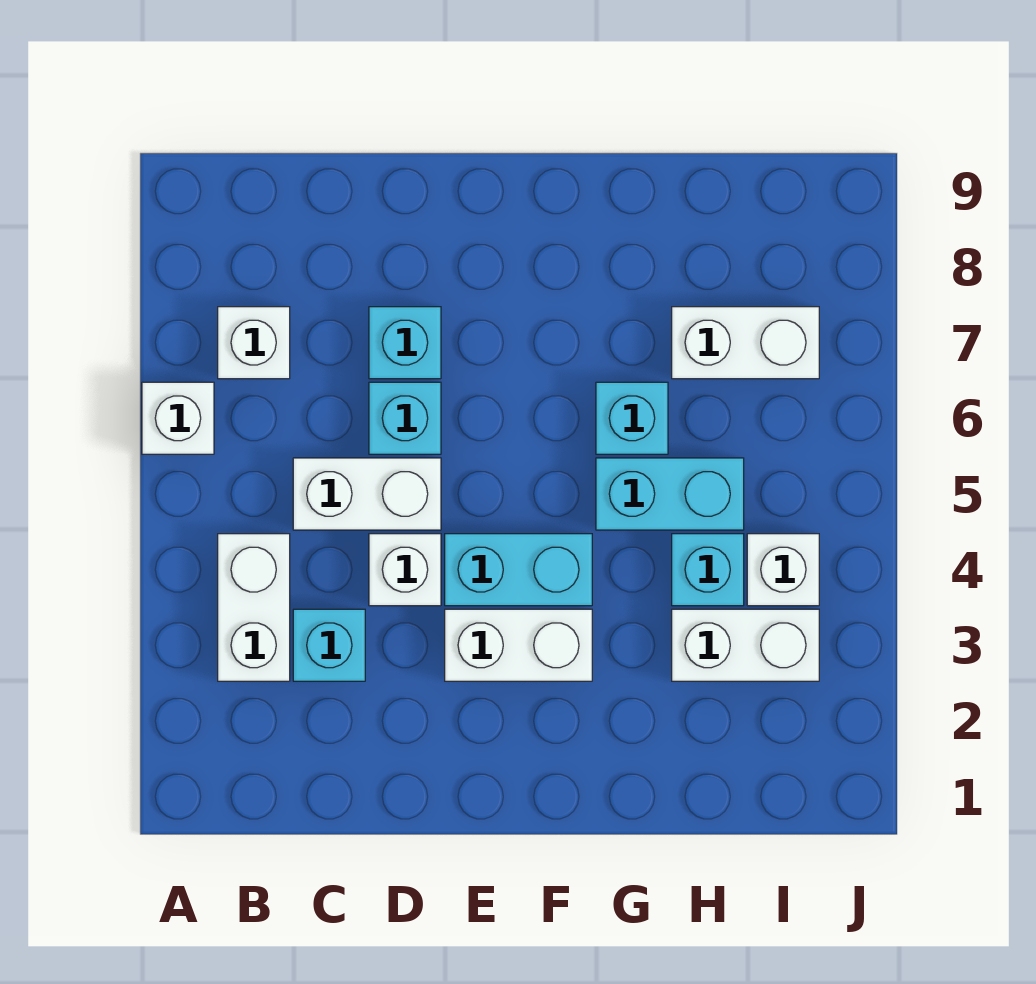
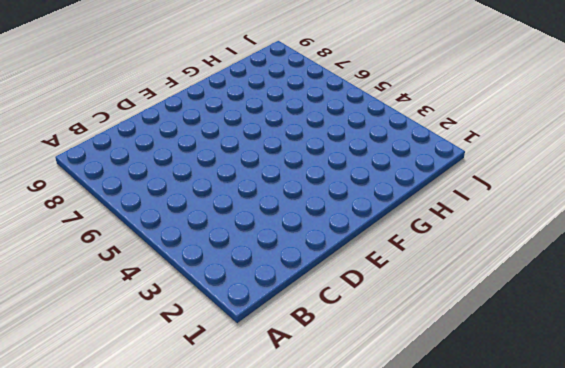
none -> white brick A6 level 1
none -> white brick B3:B4 level 1
none -> white brick B7 level 1

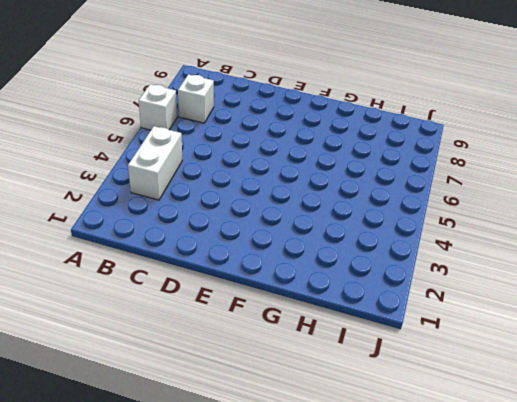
none -> cyan brick C3 level 1
none -> white brick C5:D5 level 1
none -> white brick D4 level 1

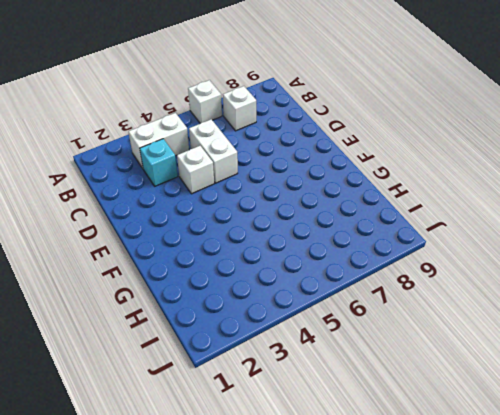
none -> cyan brick D6 level 1
none -> cyan brick D7 level 1
none -> white brick E3:F3 level 1

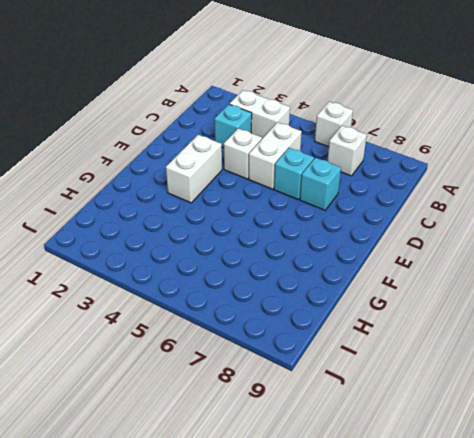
none -> cyan brick E4:F4 level 1
none -> cyan brick G5:H5 level 1
none -> cyan brick G6 level 1

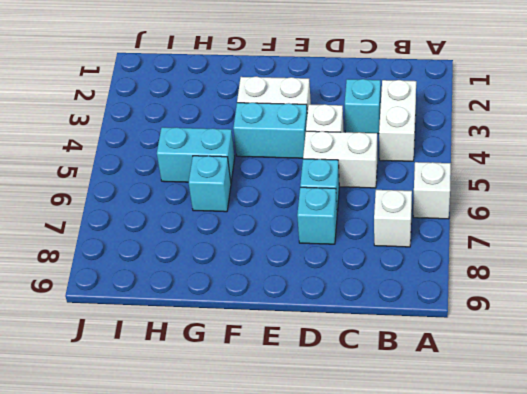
none -> white brick H3:I3 level 1
none -> cyan brick H4 level 1
none -> white brick H7:I7 level 1

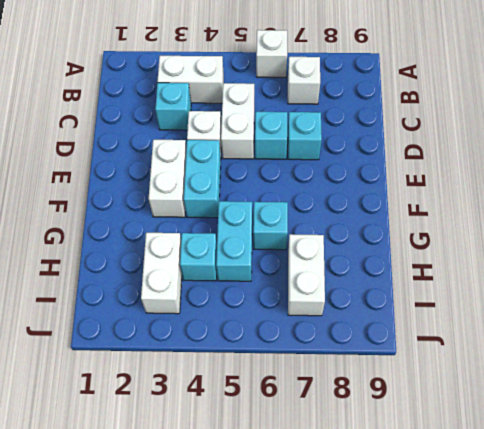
none -> white brick I4 level 1

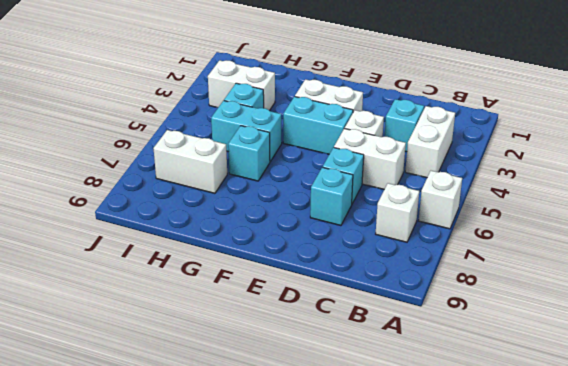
none -> white brick I4 level 1

